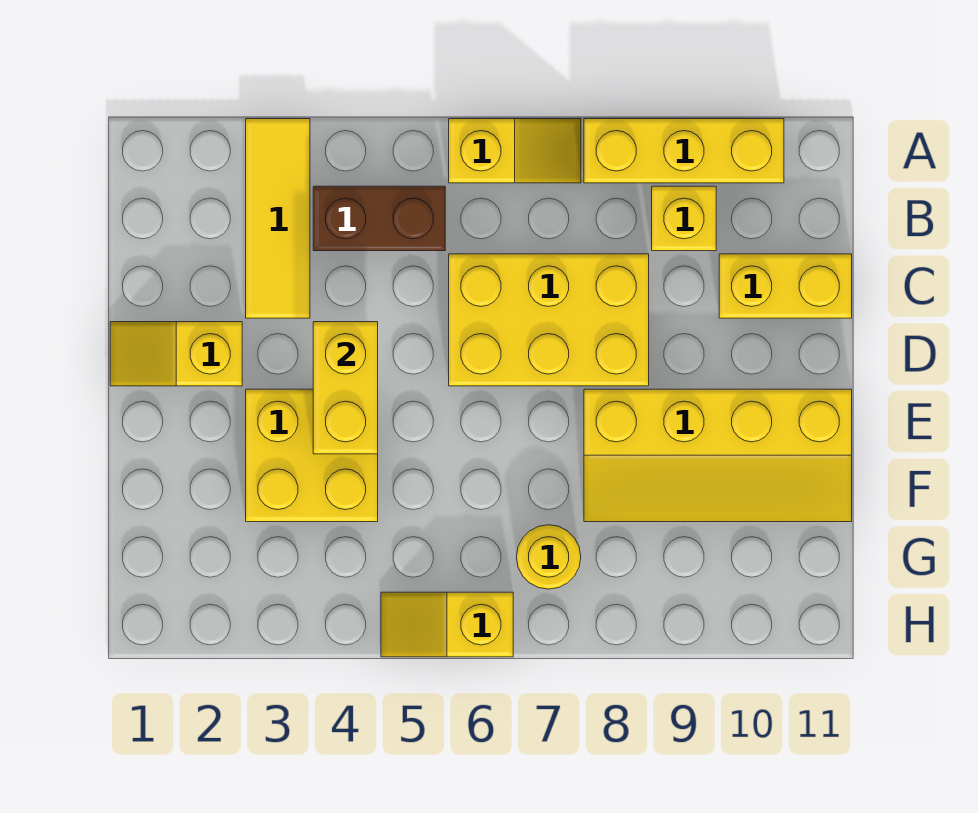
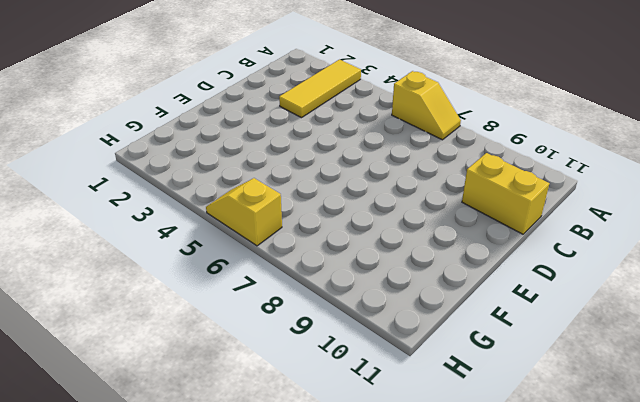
none -> yellow brick A8:A10 level 1
none -> brown brick B4:B5 level 1
none -> yellow brick B9 level 1

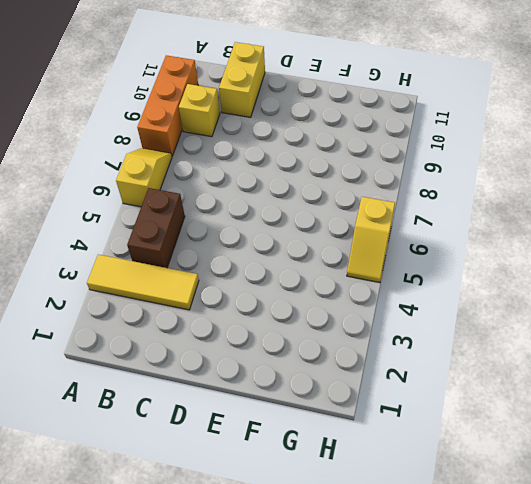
orange brick A8:A10 level 1 -> yellow brick A8:A10 level 1
none -> yellow brick C6:D8 level 1
none -> yellow slope D1:D2 level 1 top 2
none -> yellow brick E3:F4 level 1

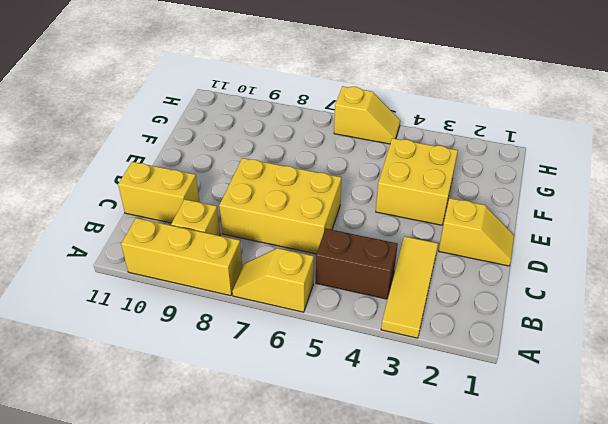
none -> yellow slope E8:F11 level 1 top E
none -> yellow round brick G7 level 1
none -> yellow brick D4:E4 level 2

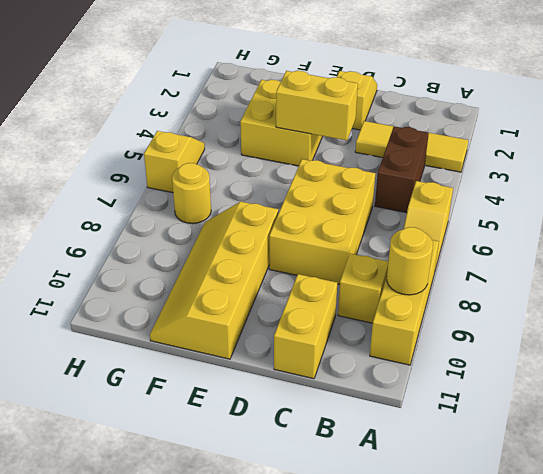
yellow round brick A9 level 2 -> none

